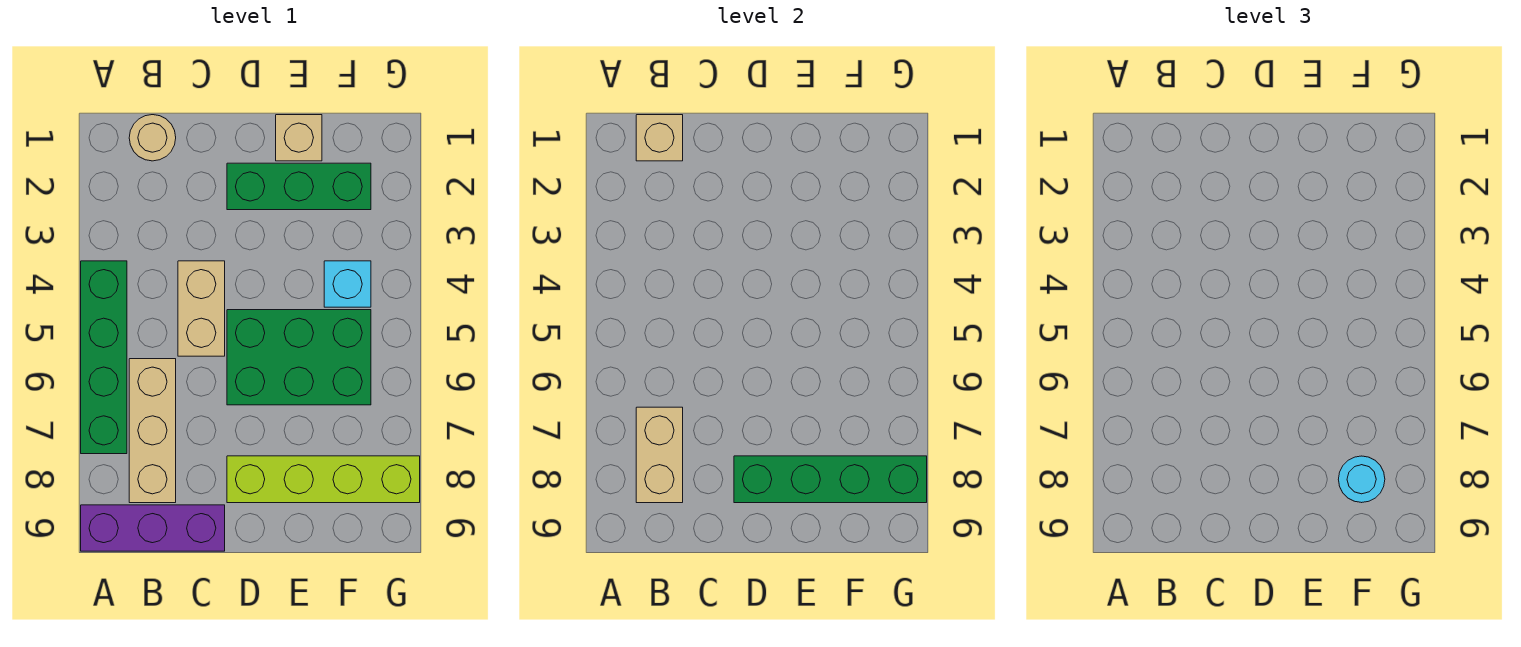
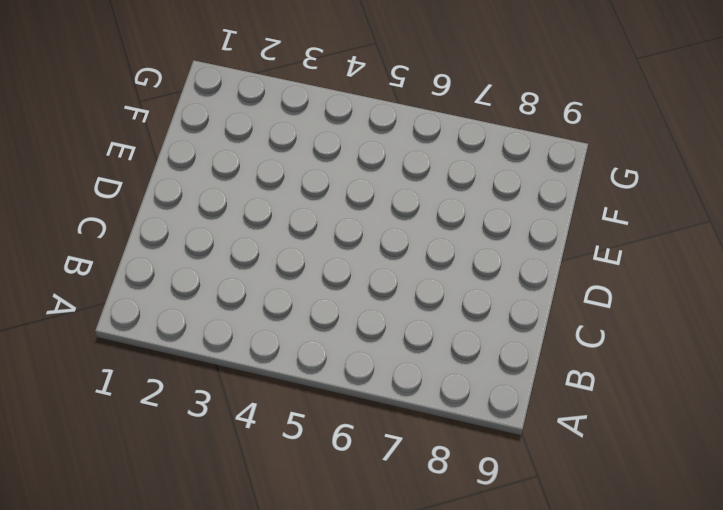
none -> green brick A4:A7 level 1
none -> purple brick A9:C9 level 1
none -> tan round brick B1 level 1

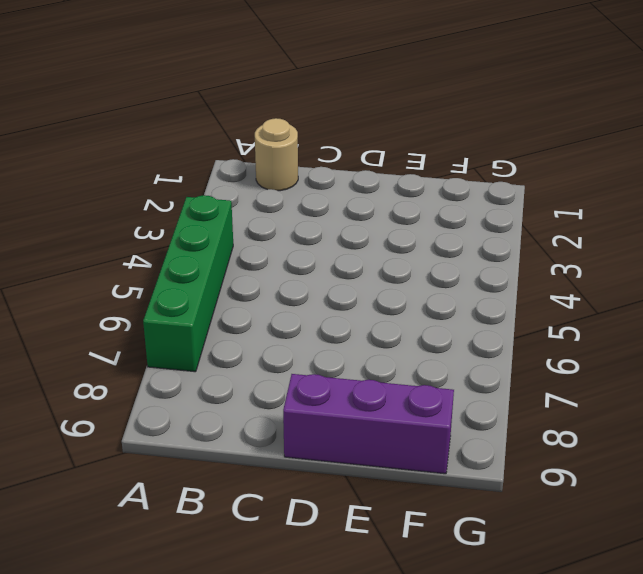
purple brick D9:F9 level 1 -> purple brick A9:C9 level 1
none -> tan brick B6:B8 level 1
none -> tan brick C4:C5 level 1
none -> green brick D2:F2 level 1

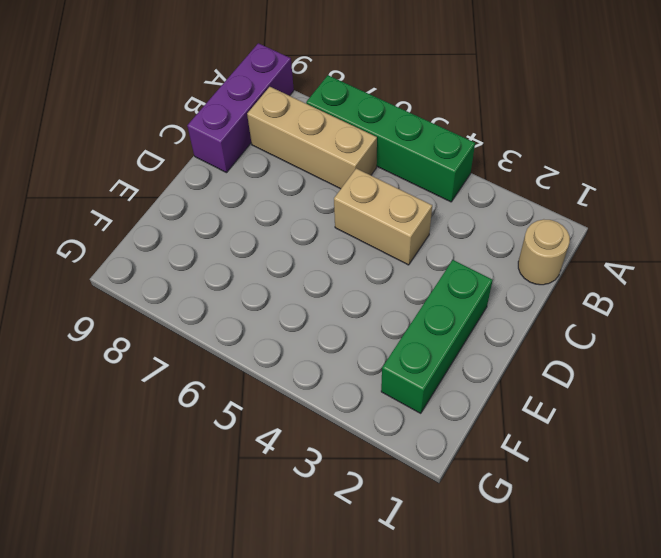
none -> green brick D5:F6 level 1
none -> lime brick D8:G8 level 1
none -> tan brick E1 level 1

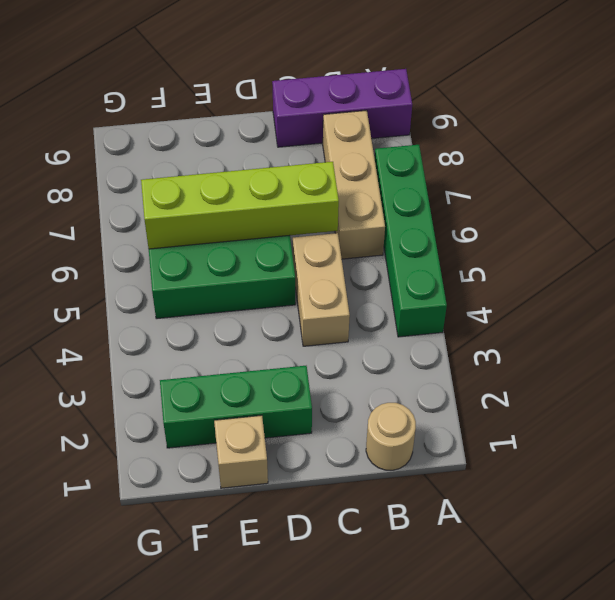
lime brick C6:F6 level 2 -> lime brick D8:G8 level 1
none -> cyan brick F4 level 1
none -> tan brick B1 level 2
none -> tan brick B7:B8 level 2

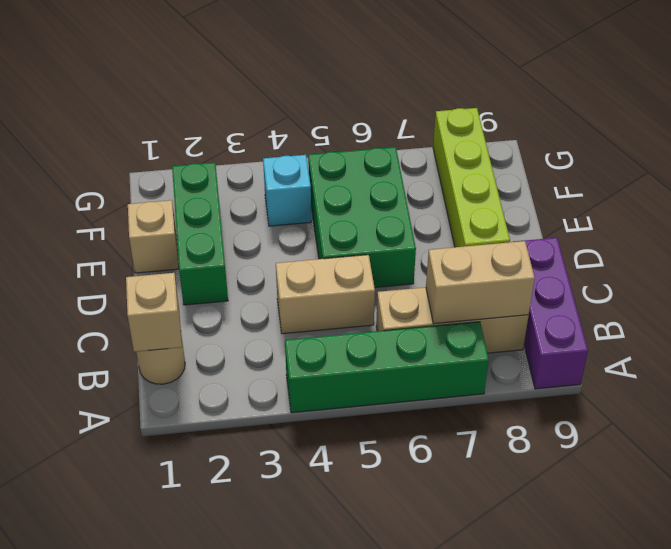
none -> green brick D8:G8 level 2
none -> cyan round brick F8 level 3

